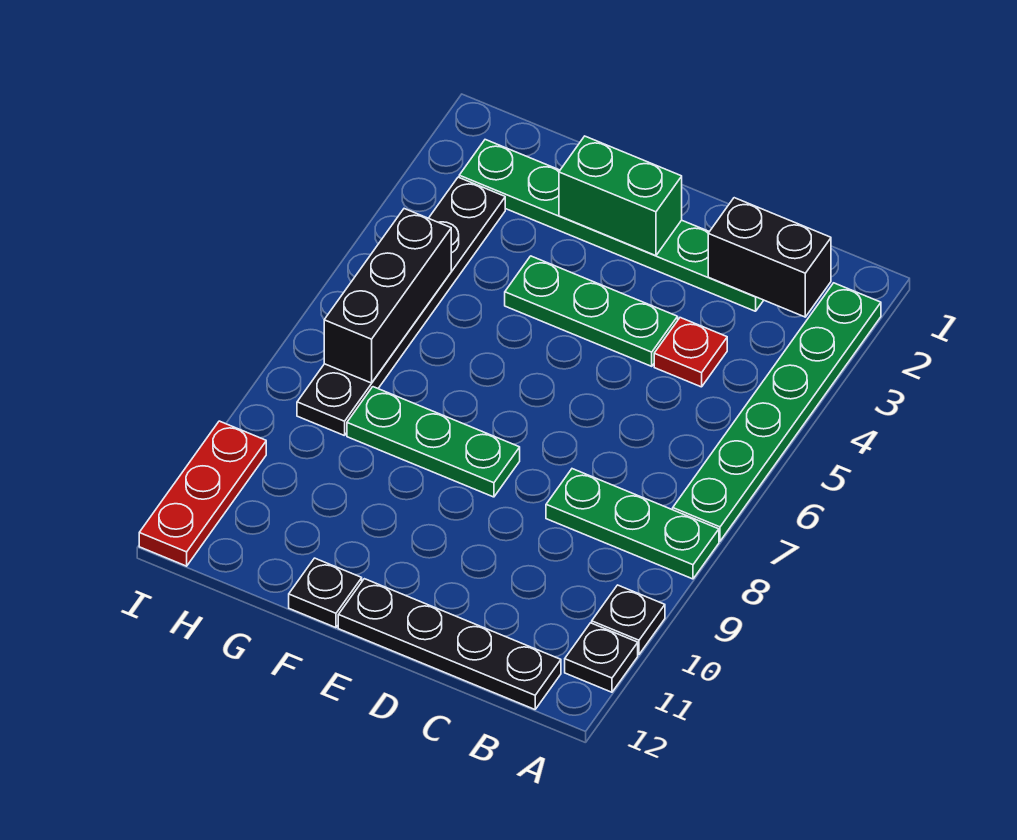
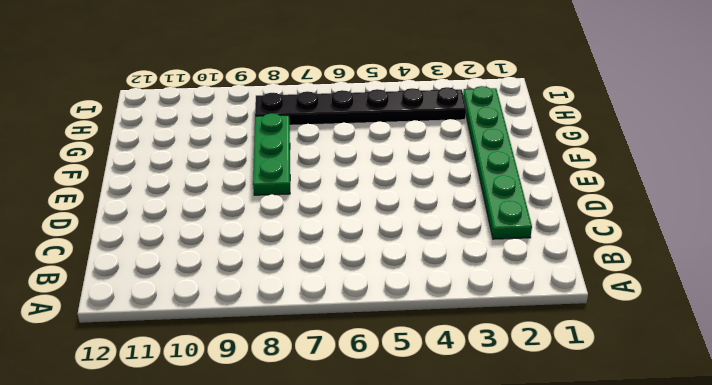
none -> green plate A2:A7 level 1
none -> green plate A8:C8 level 1
none -> black plate A10 level 1

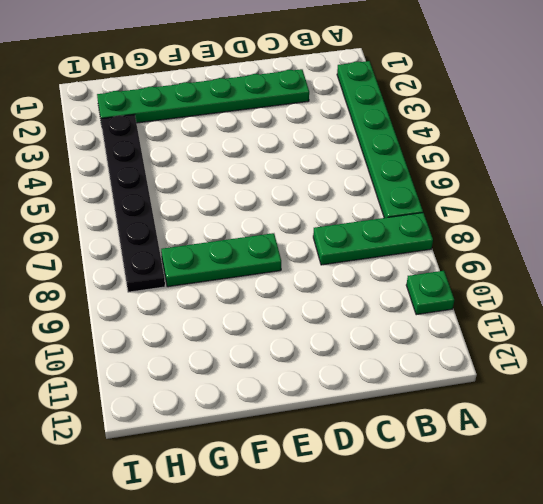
green plate A10 level 1 -> black plate A10 level 1
none -> black plate A11 level 1
none -> black plate B12:E12 level 1
none -> red plate C4 level 1

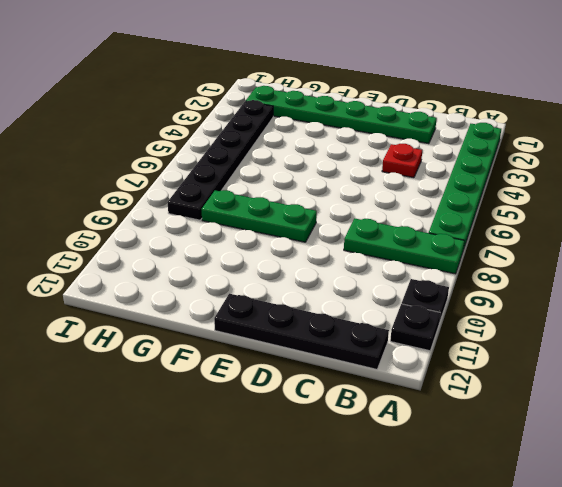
none -> green plate D4:F4 level 1
none -> black plate F12 level 1
none -> red plate I10:I12 level 1

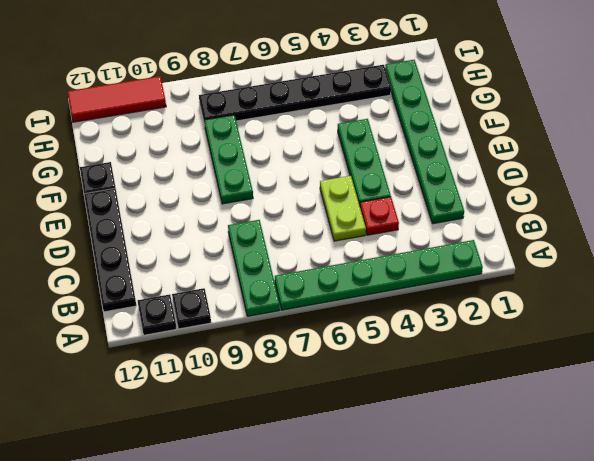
lime plate C5:D5 level 1 -> none
red tile I10:I12 level 1 -> red plate I10:I12 level 1
none -> black brick B2:C2 level 2
none -> green brick E2:F2 level 2
none -> black brick H5:H7 level 2

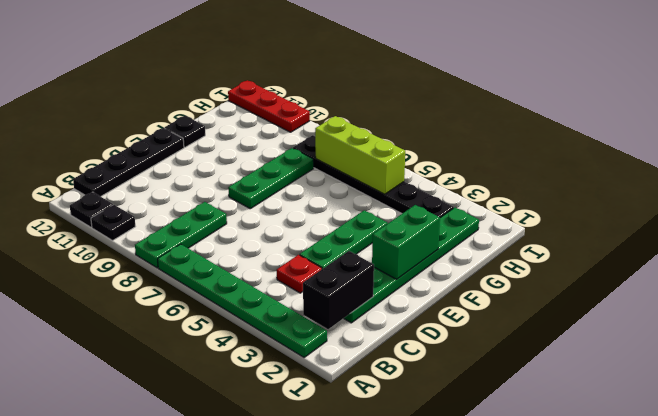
lime brick H5:H7 level 2 -> black brick H5:H7 level 2

